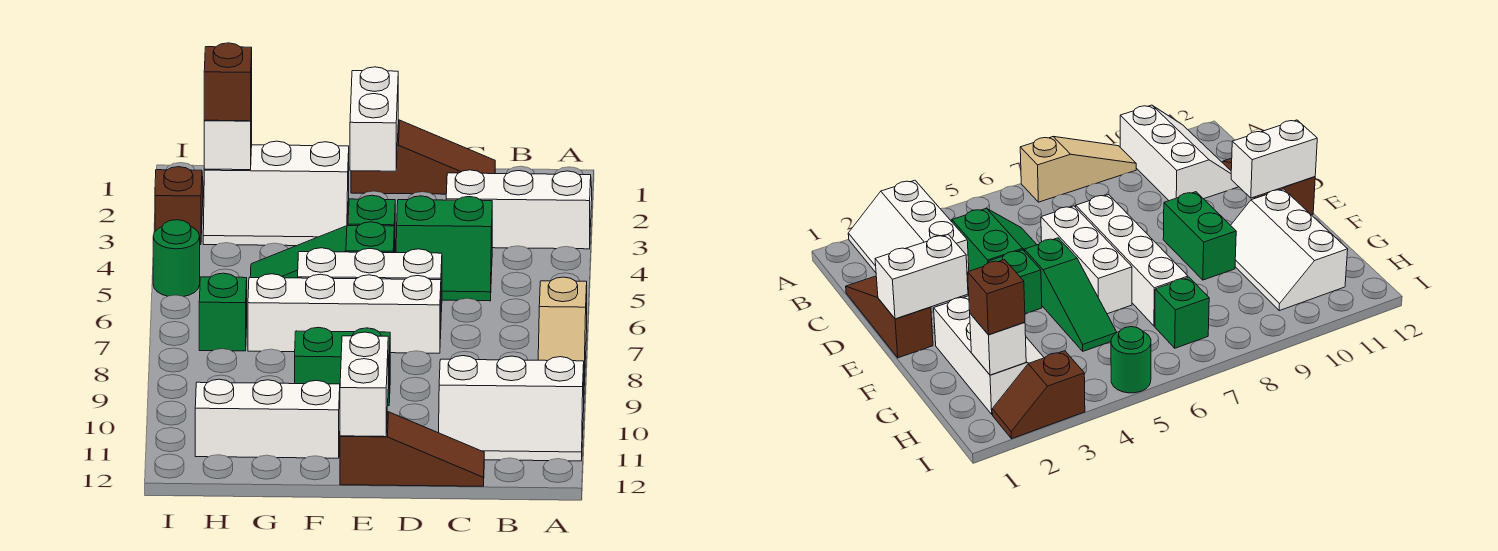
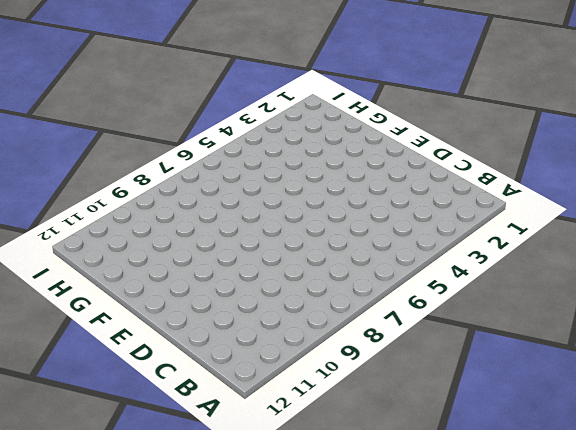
none -> white slope A2:C3 level 1 top 3
none -> tan slope A7:A9 level 1 top 7
none -> white slope A10:C11 level 1 top 10

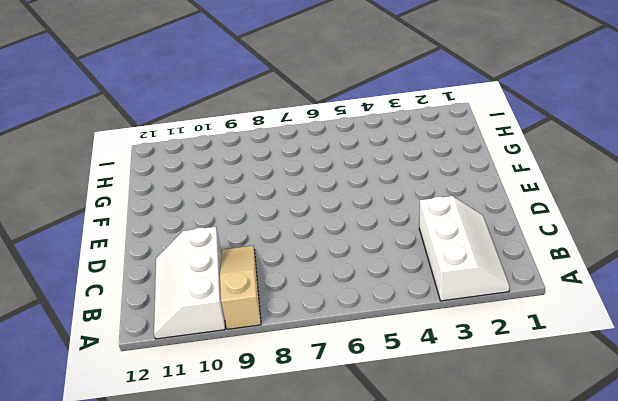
tan slope A9:C9 level 1 top A -> tan slope A7:A9 level 1 top 7
none -> brown slope C1:E1 level 1 top E
none -> green slope C4:D5 level 1 top 4
none -> brown slope C12:E12 level 1 top E

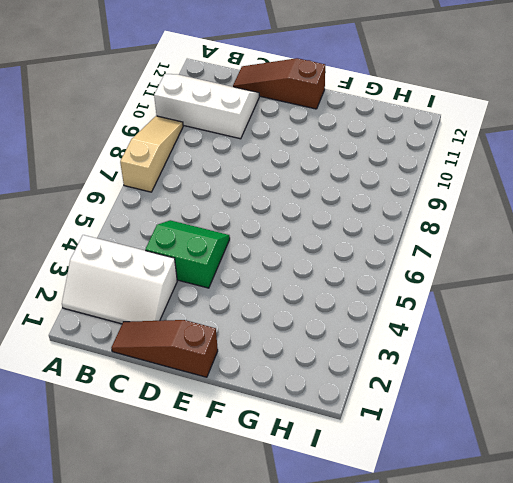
none -> white brick D6:F6 level 1
none -> white brick D7:G7 level 1
none -> green brick E4 level 1

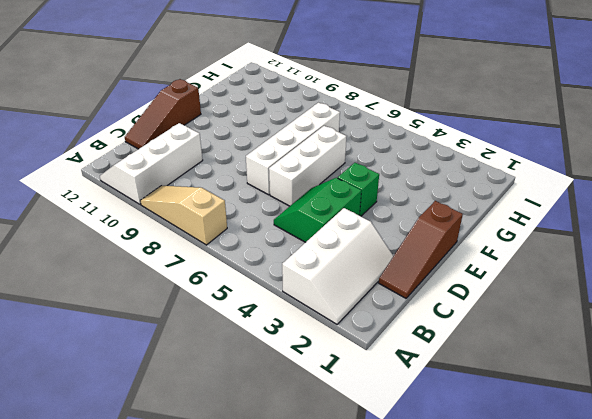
none -> green slope E5:G5 level 1 top E
none -> green brick E9:F9 level 1
none -> white slope F2:H3 level 1 top 2

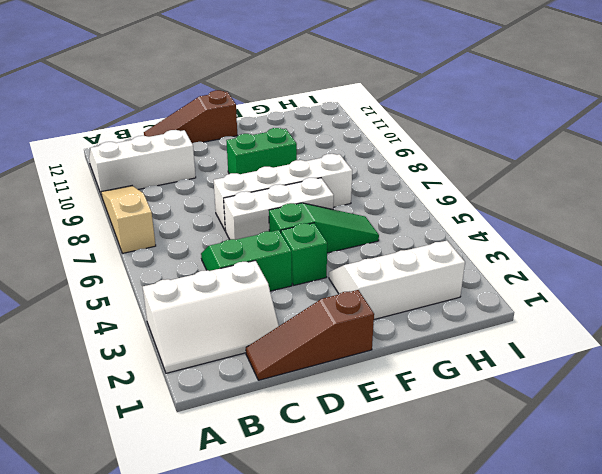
none -> white slope F10:H11 level 1 top 11
none -> green brick H7 level 1
none -> brown slope I2:I3 level 1 top 3

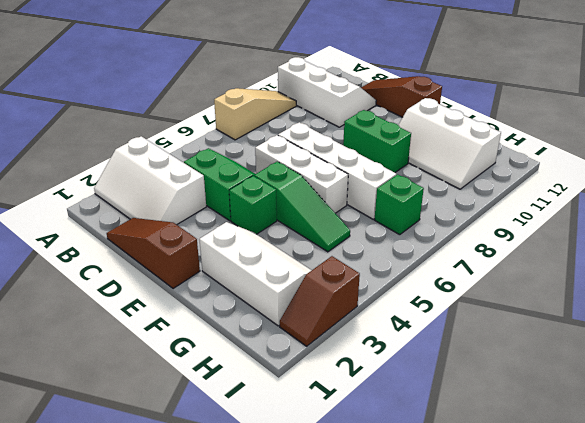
none -> green round brick I5 level 1
none -> white brick E1:E2 level 2
none -> white brick E11:E12 level 2

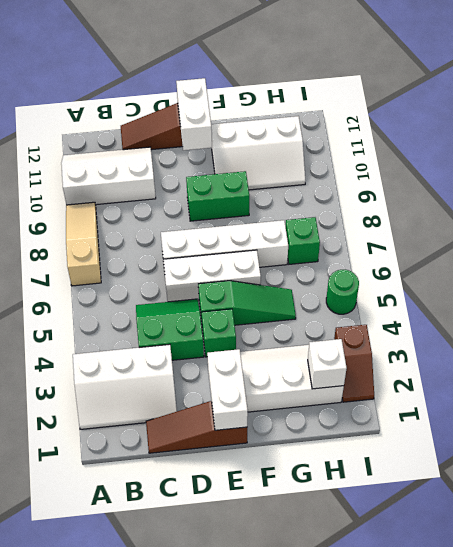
none -> brown brick H2 level 3

